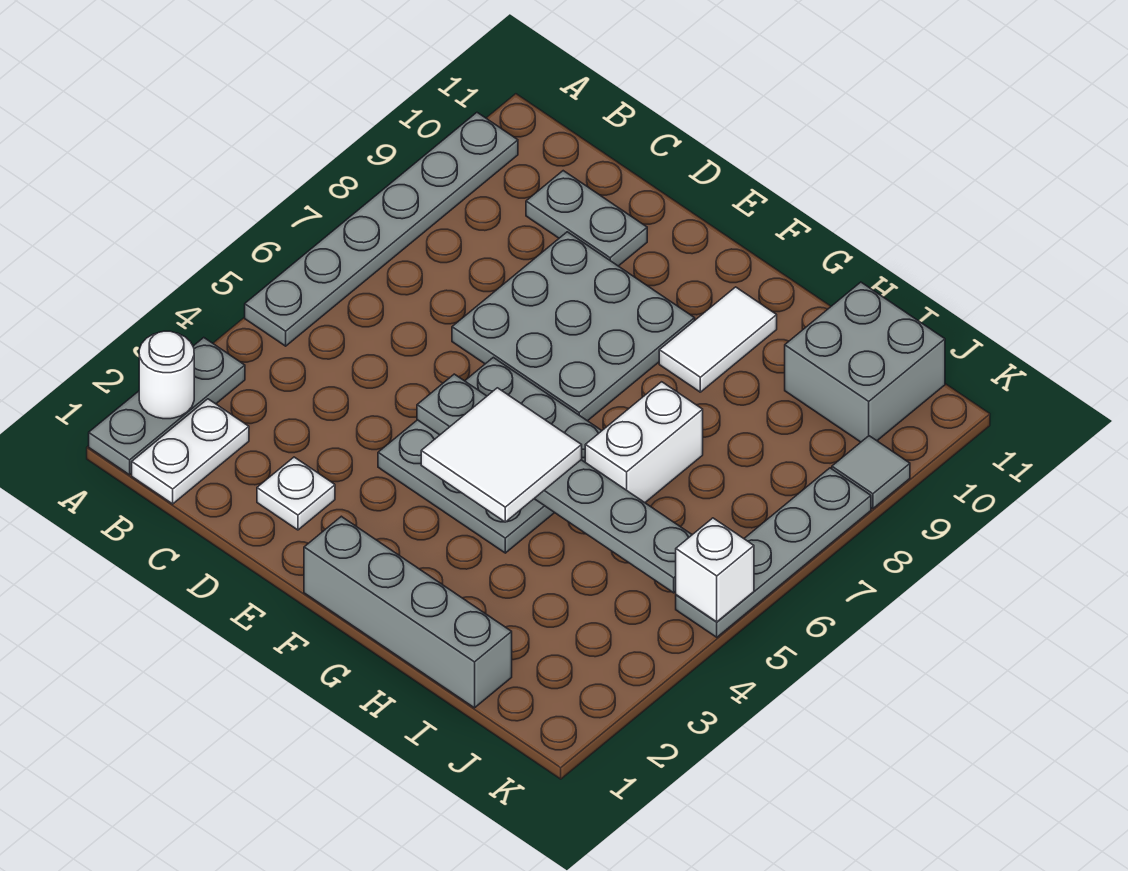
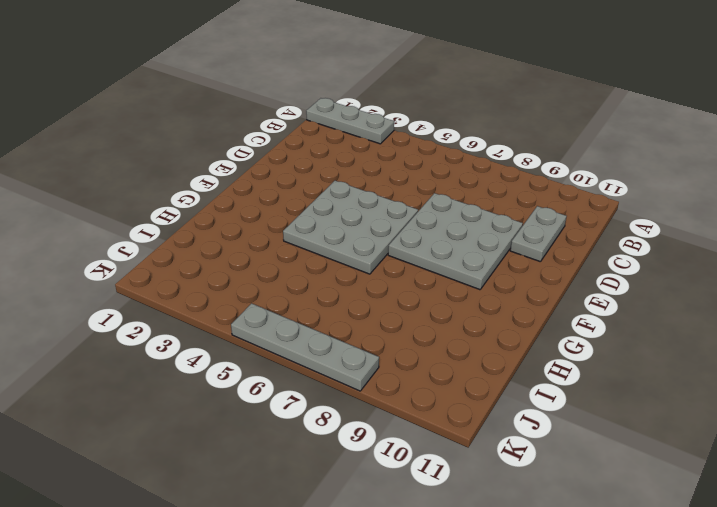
none -> grey plate A5:A10 level 1
none -> white plate B1:B2 level 1
none -> white plate D2 level 1

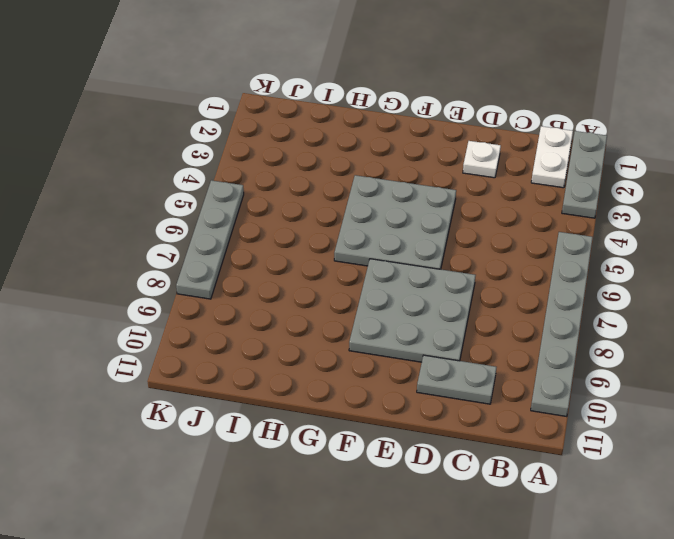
none -> grey brick F1:I1 level 1
none -> white tile G9:G10 level 1
none -> white brick H6:H7 level 1

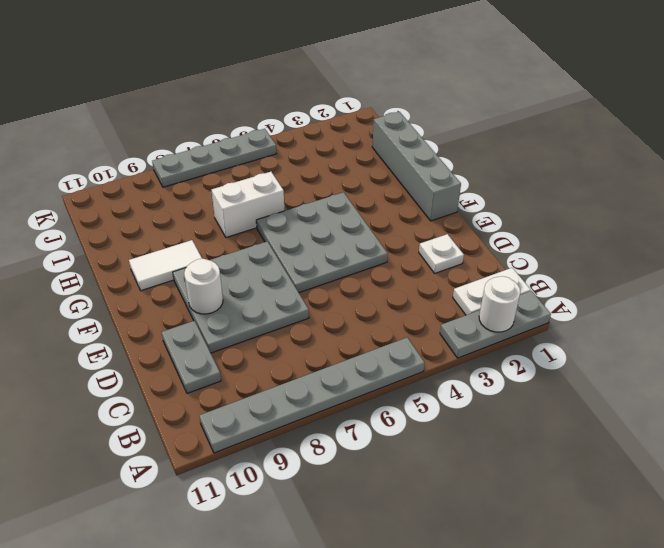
white round brick E9 level 2 -> none
none -> grey brick I10:J11 level 1
none -> grey tile K9 level 1
none -> grey plate E5:J5 level 2

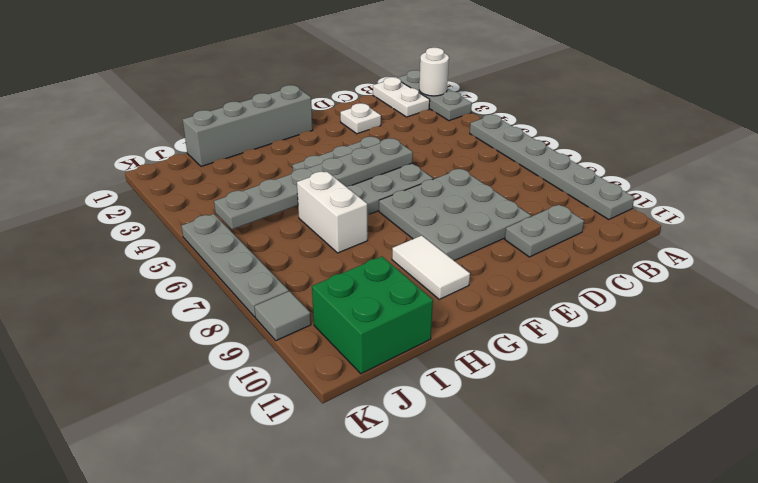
green brick I10:J11 level 1 -> grey brick I10:J11 level 1
none -> white brick K5 level 2
none -> white tile F4:G5 level 3

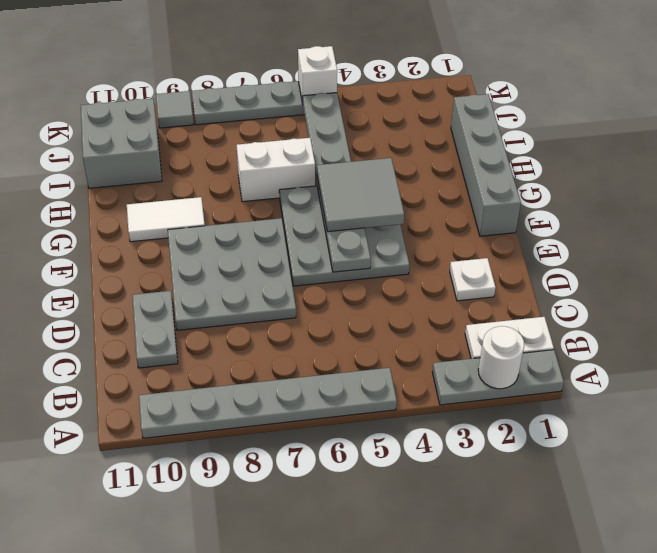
grey tile F4:G5 level 3 -> white tile F4:G5 level 3

